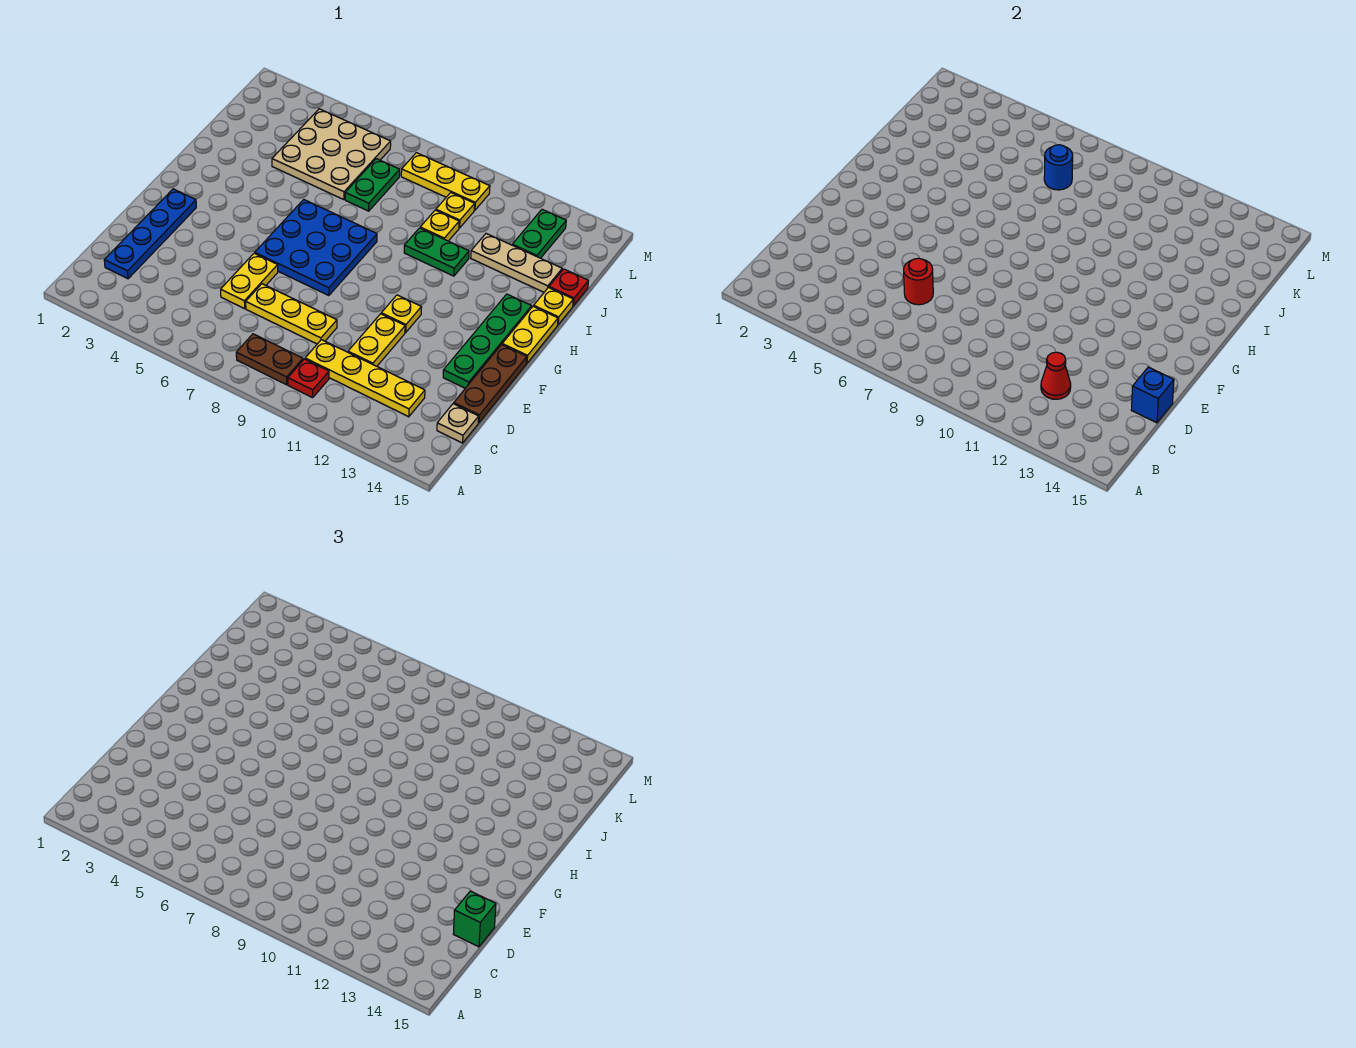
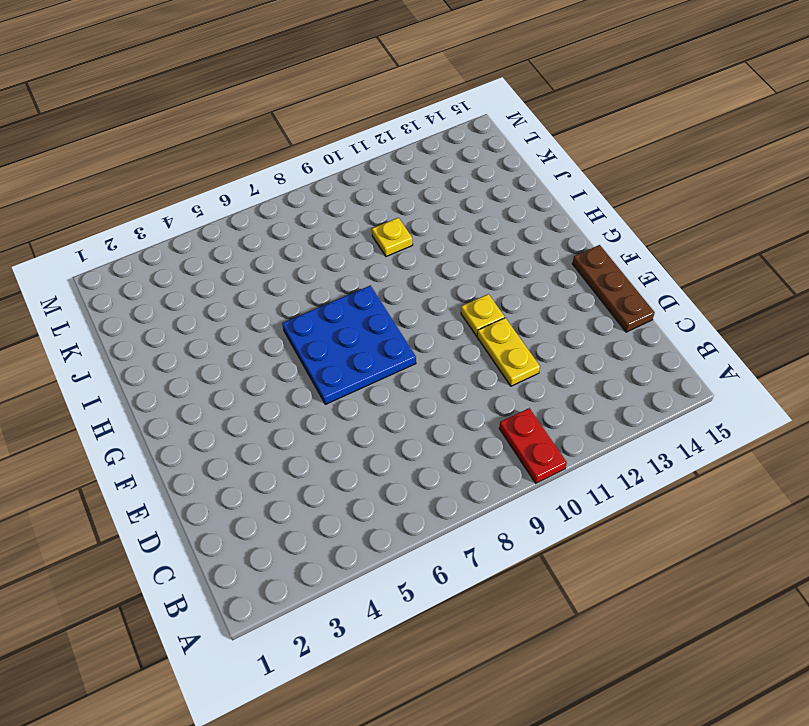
red plate A10:B10 level 1 -> red plate B10 level 1
none -> brown plate B8:B9 level 1
none -> blue plate C2:F2 level 1
none -> yellow plate C10:C13 level 1

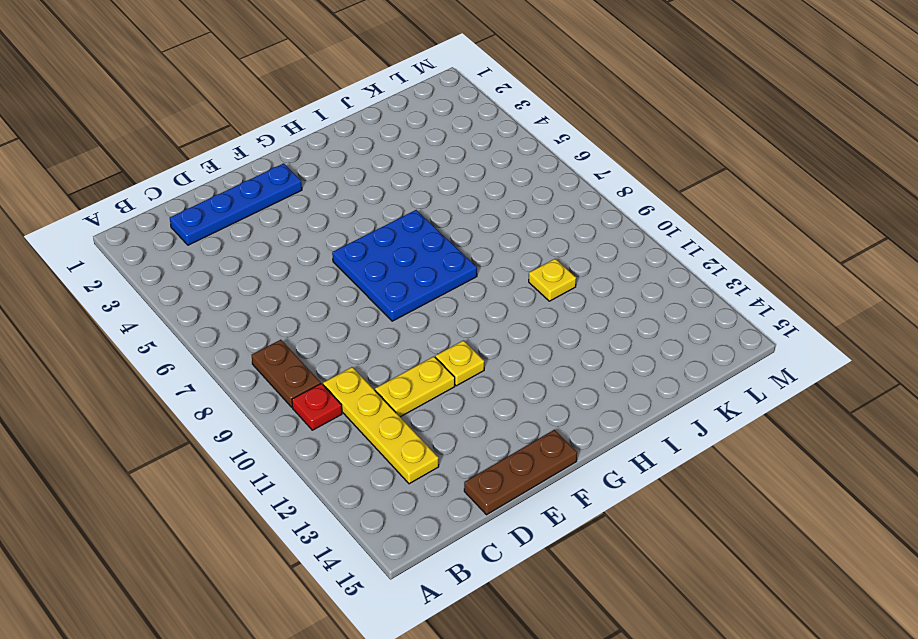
none -> tan plate C15 level 1
none -> yellow plate D6:E6 level 1
none -> yellow plate D7:D9 level 1

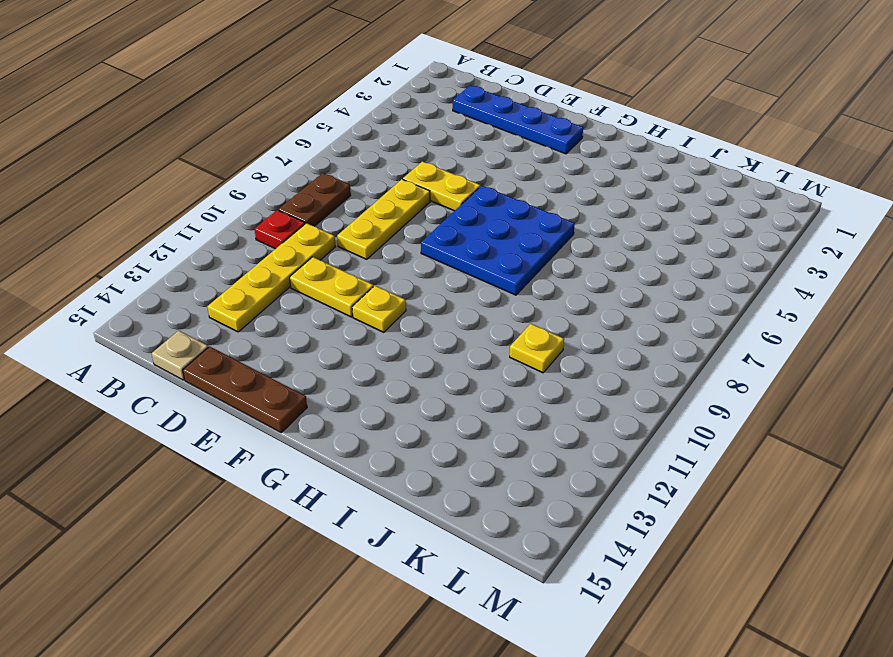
none -> green plate E14:H14 level 1
none -> yellow plate G15:H15 level 1
none -> green plate I10:I11 level 1

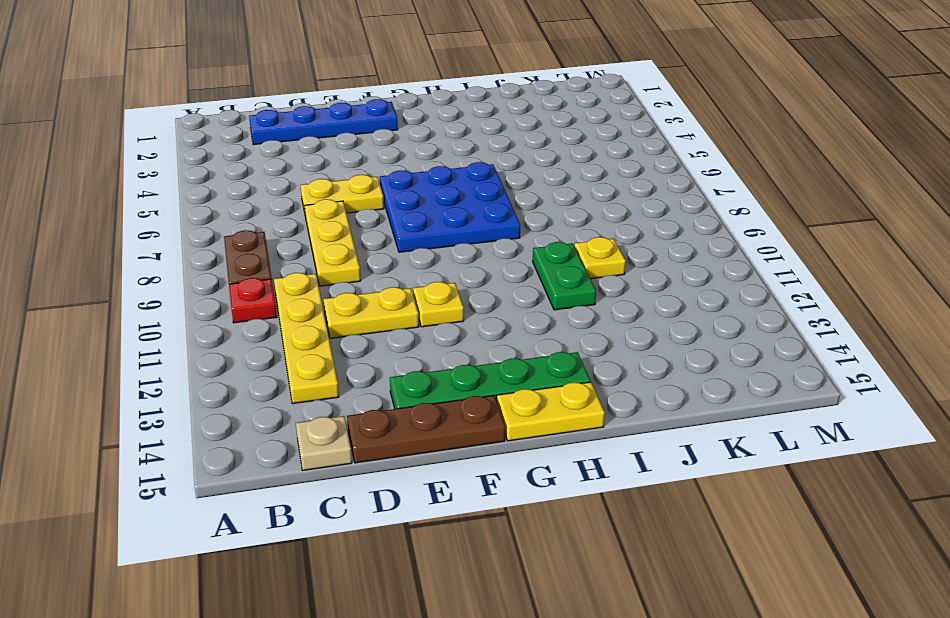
none -> yellow plate I15 level 1
none -> tan plate J4:L6 level 1
none -> green plate J7:K7 level 1

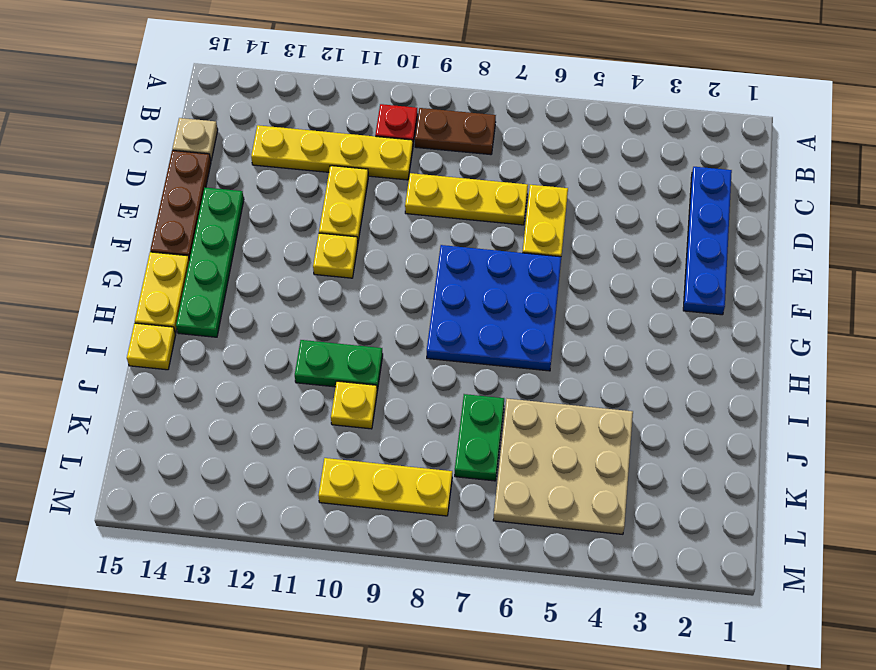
none -> tan plate J12:J14 level 1
none -> red plate J15 level 1
none -> yellow plate K10 level 1

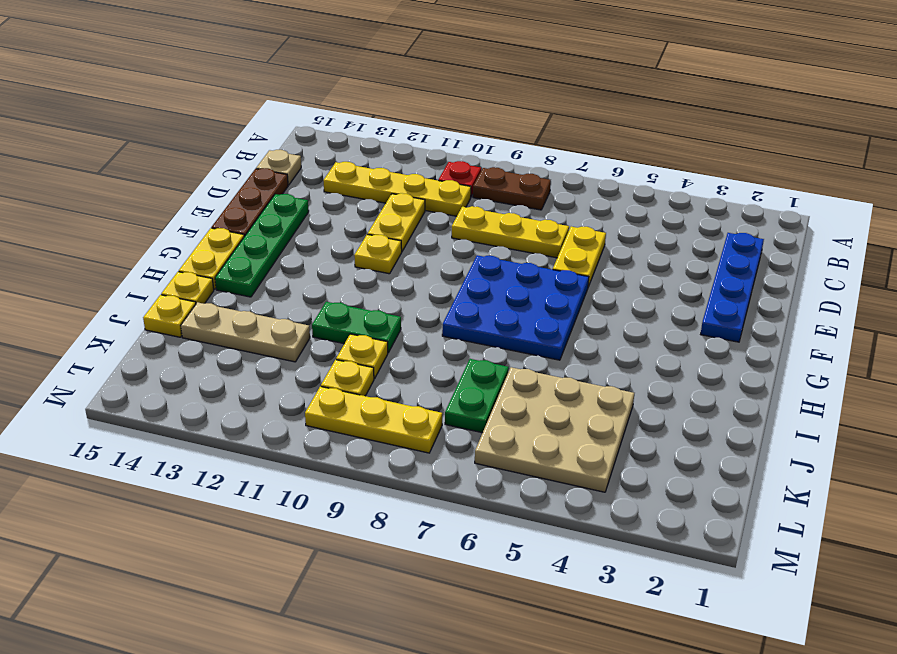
yellow plate J15 level 1 -> red plate J15 level 1
none -> green plate K13:L13 level 1
none -> red cone C12 level 2
none -> red round brick D6 level 2

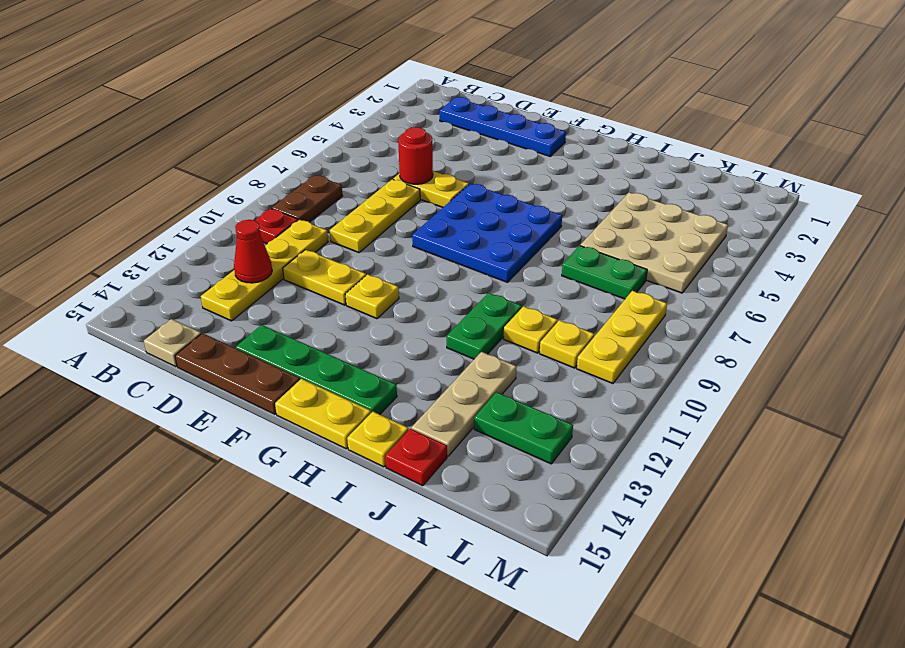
none -> blue brick D15 level 2
none -> blue round brick K7 level 2
none -> green brick D15 level 3

